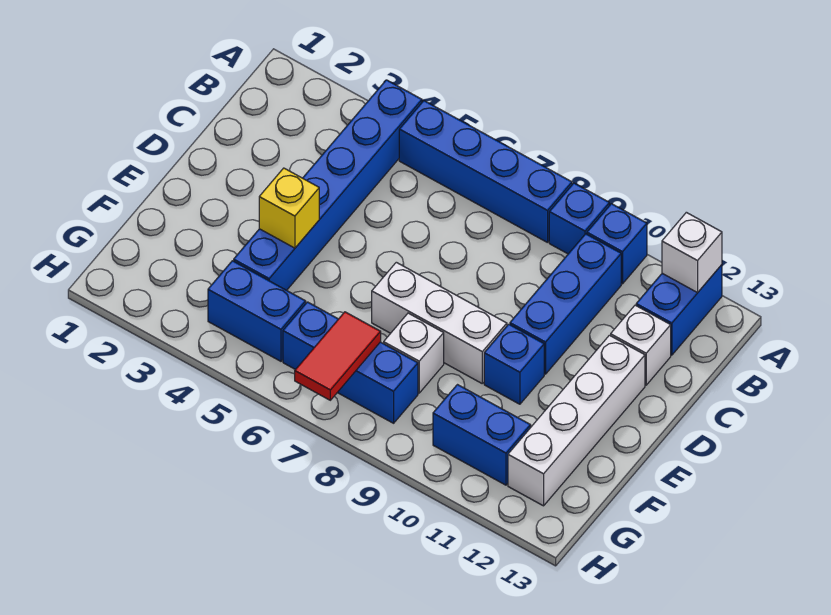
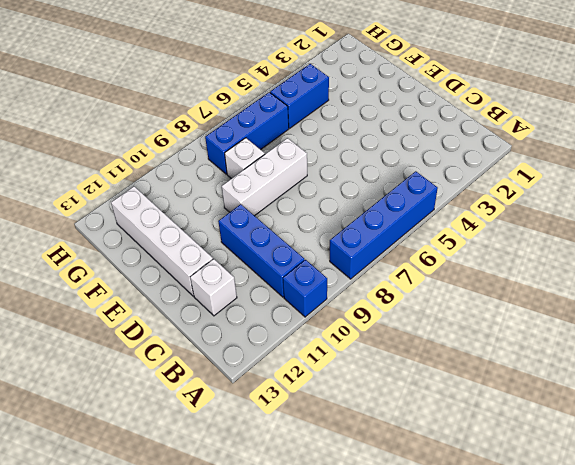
none -> blue brick A4:F4 level 1
none -> blue brick A9 level 1
none -> blue brick A12:B12 level 1

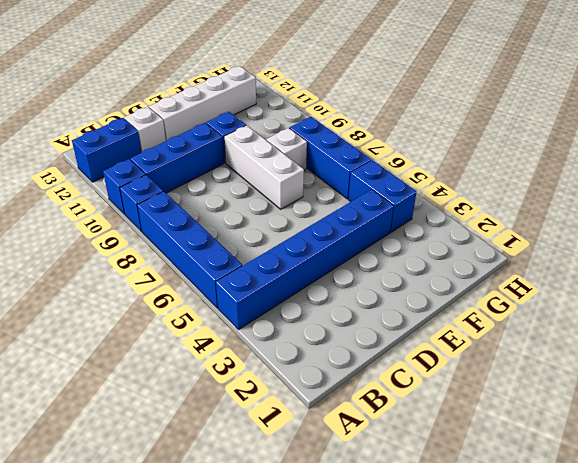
none -> blue brick G10:G11 level 1
none -> white brick A12 level 2
none -> yellow brick E4 level 2

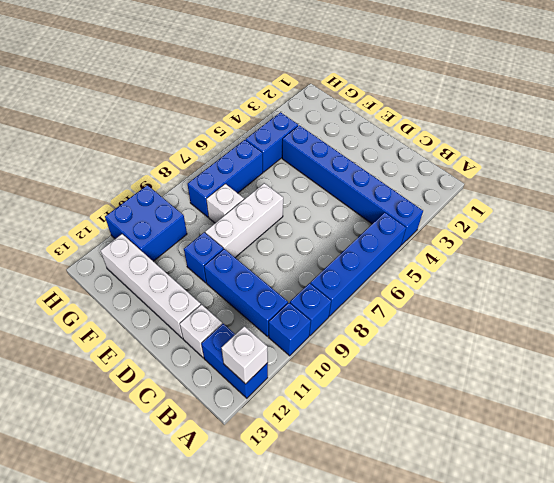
blue brick G10:H11 level 1 -> blue brick G10:G11 level 1
none -> yellow brick E4 level 2
none -> red tile G7:H7 level 2

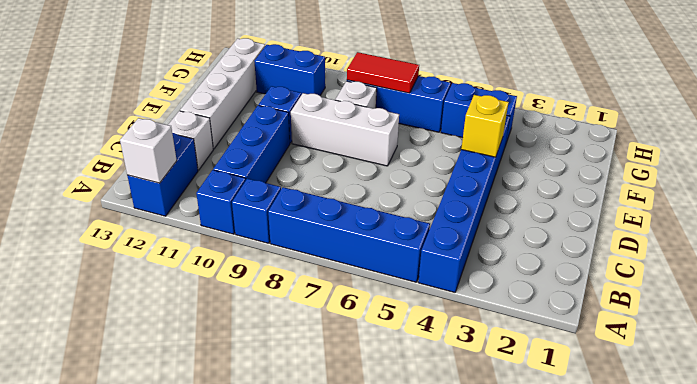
red tile G7:G8 level 2 -> red tile G7:H7 level 2

